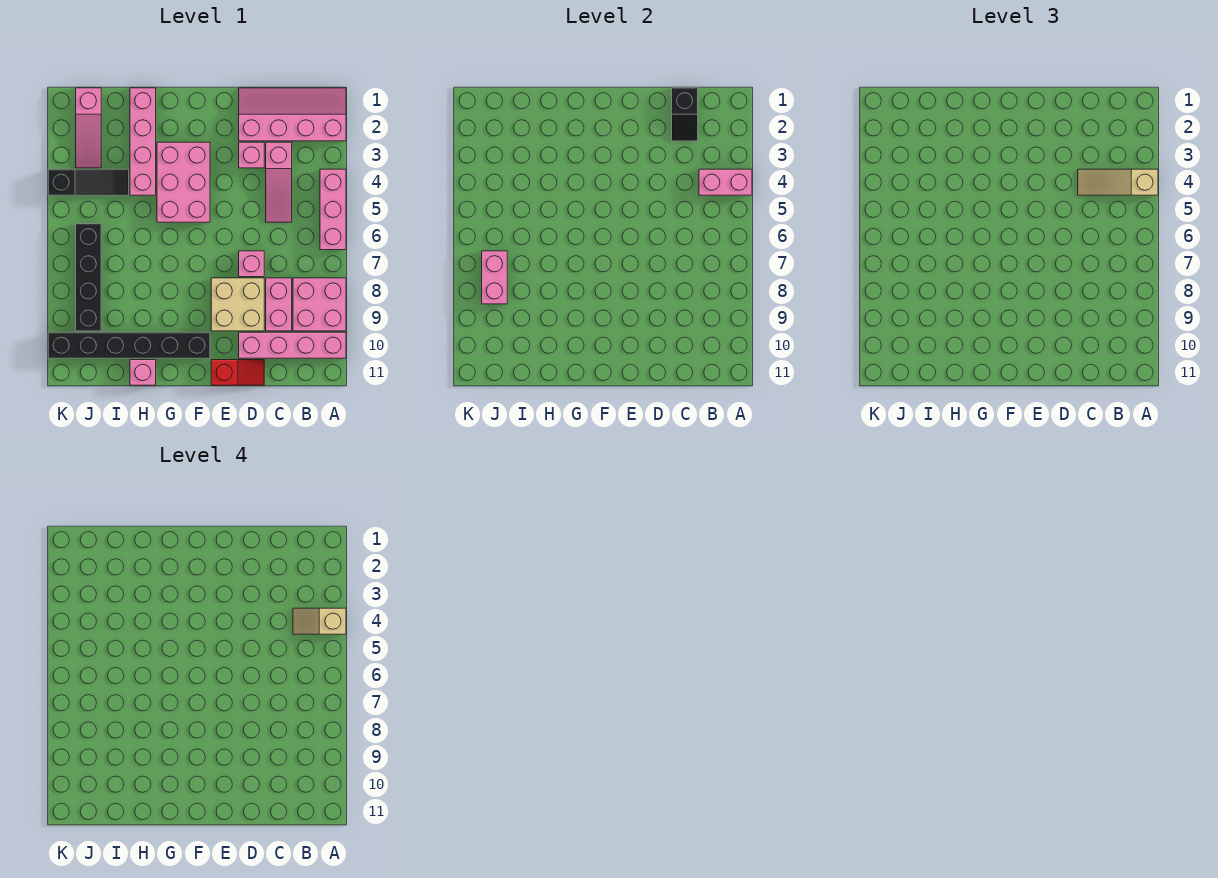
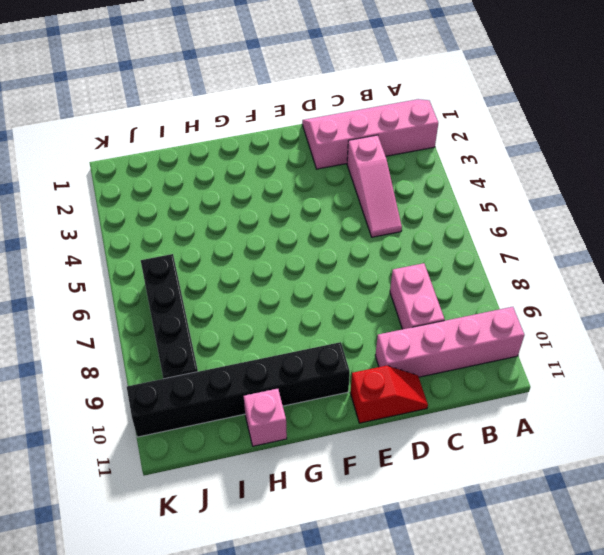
none -> pink brick A4:A6 level 1
none -> pink brick A8:B9 level 1
none -> pink brick D3 level 1

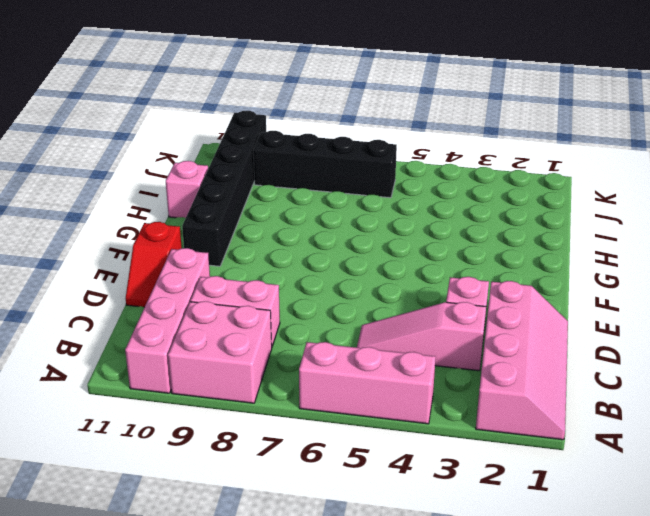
none -> pink brick D7 level 1
none -> tan brick D8:E9 level 1
none -> pink brick F3:G5 level 1

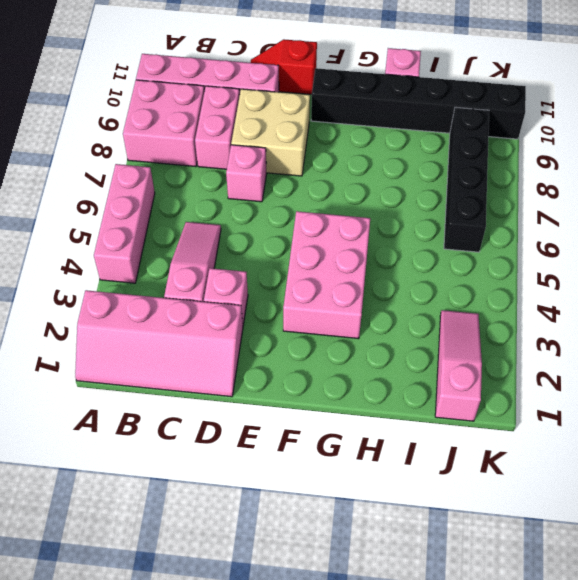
none -> pink brick H1:H4 level 1
none -> black slope I4:K4 level 1 top K
none -> pink brick A4:B4 level 2

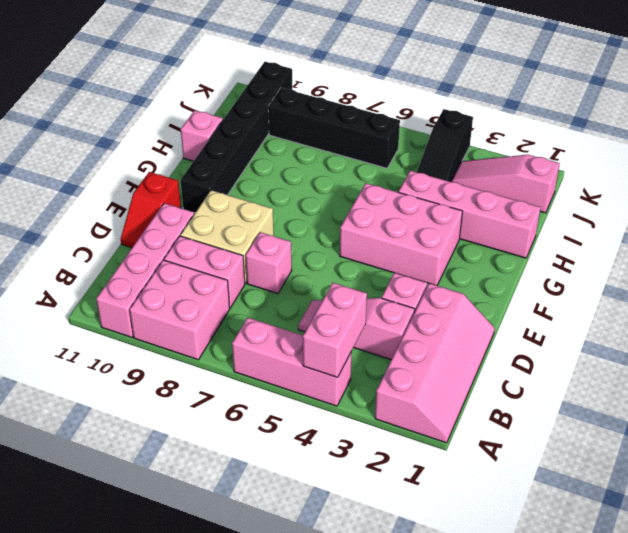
none -> black slope C1:C2 level 2 top 1
none -> pink brick J7:J8 level 2
none -> tan slope A4:C4 level 3 top A

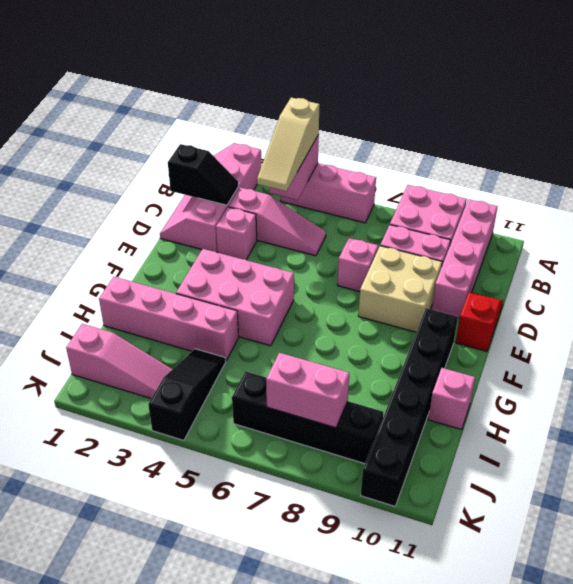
none -> tan slope A4:B4 level 4 top A

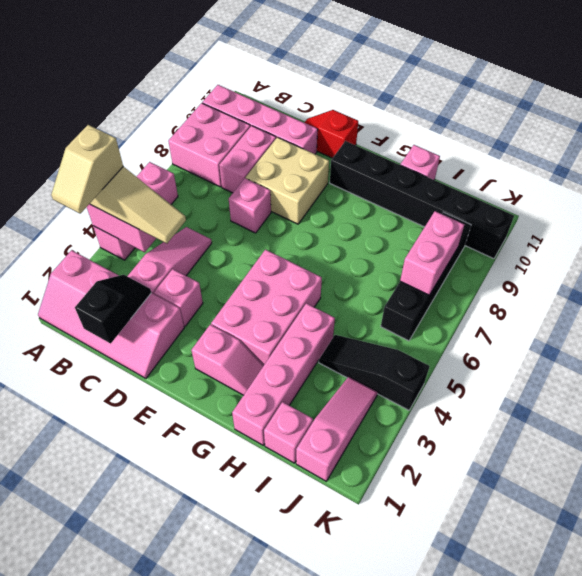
tan slope A3:A4 level 4 top 4 -> tan slope A4:B4 level 4 top A
pink slope F2:G2 level 1 top F -> none
pink brick I1 level 1 -> none

